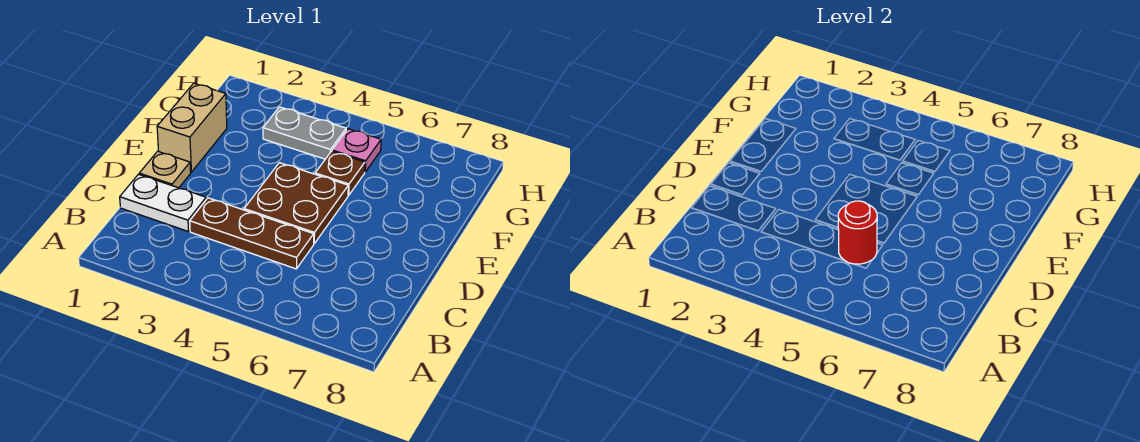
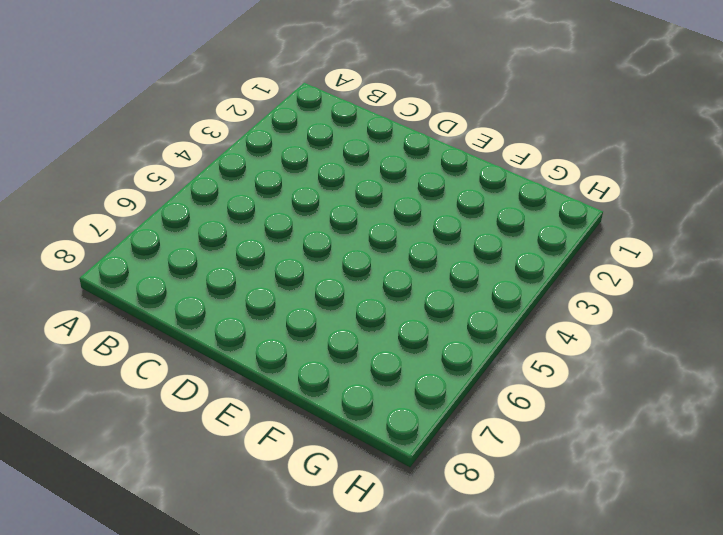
none -> white plate C1:C2 level 1
none -> brown plate C3:C5 level 1

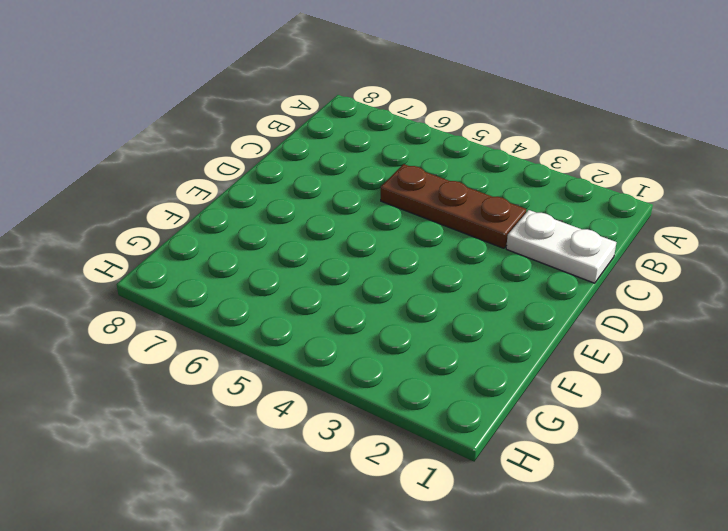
none -> tan plate D1 level 1
none -> brown plate D4:E5 level 1

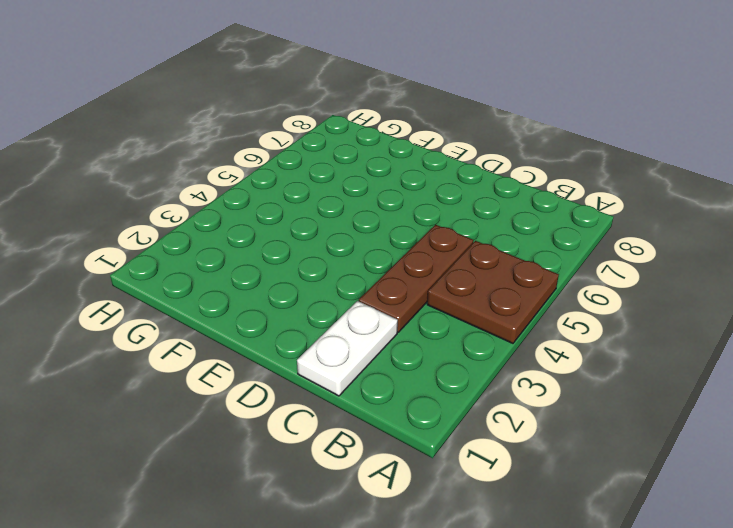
brown plate A4:B5 level 1 -> brown plate D4:E5 level 1
none -> tan plate D1 level 1
none -> tan brick E1:F1 level 1

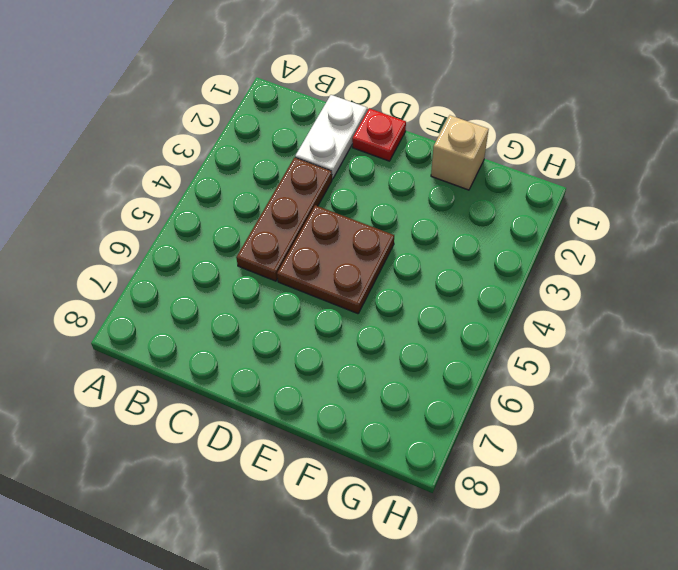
red plate D1 level 1 -> tan plate D1 level 1
tan brick F1 level 1 -> tan brick E1:F1 level 1
none -> brown plate F5 level 1
none -> grey plate G3:G4 level 1

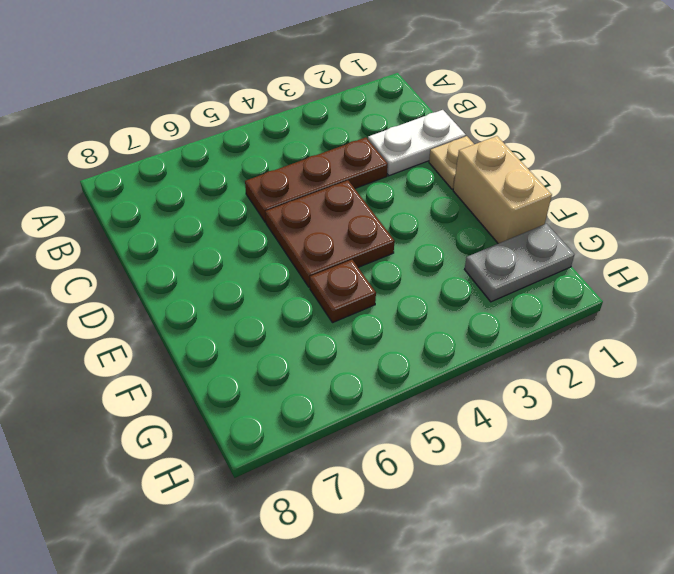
grey plate G1:G2 level 1 -> grey plate G3:G4 level 1
none -> pink plate G5 level 1
none -> red round brick C5 level 2

